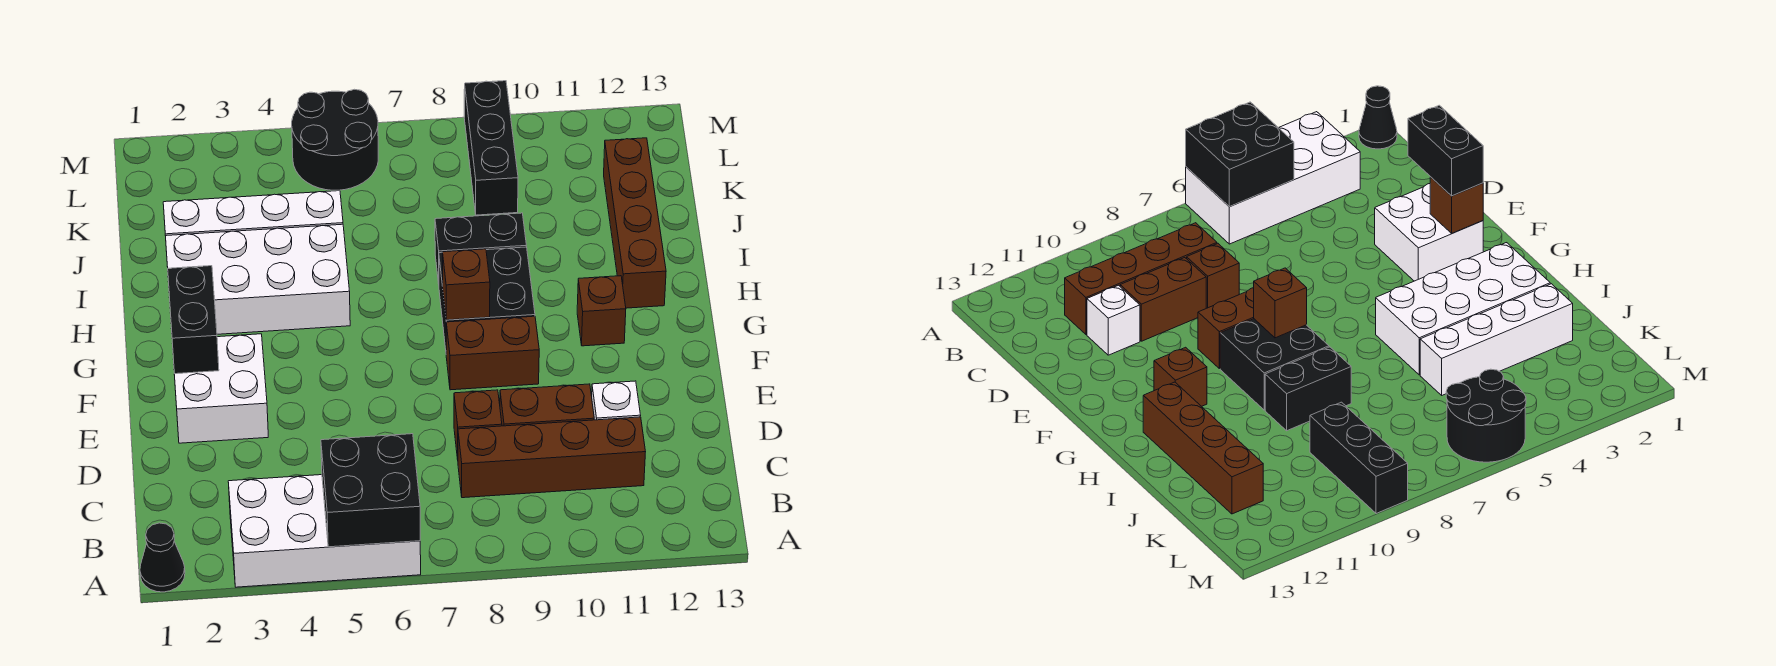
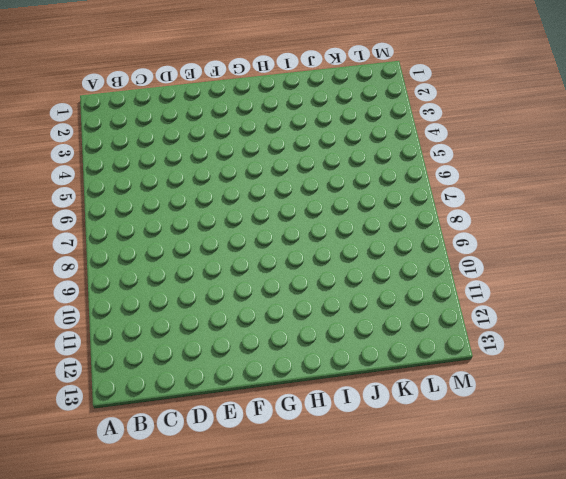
none -> black cone A1 level 1
none -> white brick A3:B6 level 1
none -> brown brick C8:C11 level 1

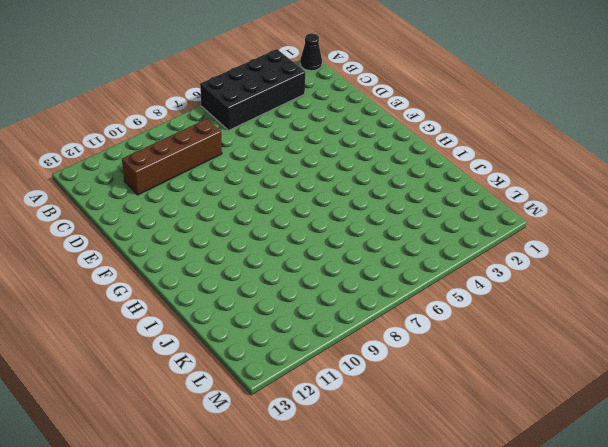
black brick A3:B6 level 1 -> white brick A3:B6 level 1
none -> brown brick D8 level 1
none -> brown brick D9:D10 level 1
none -> white brick D11 level 1

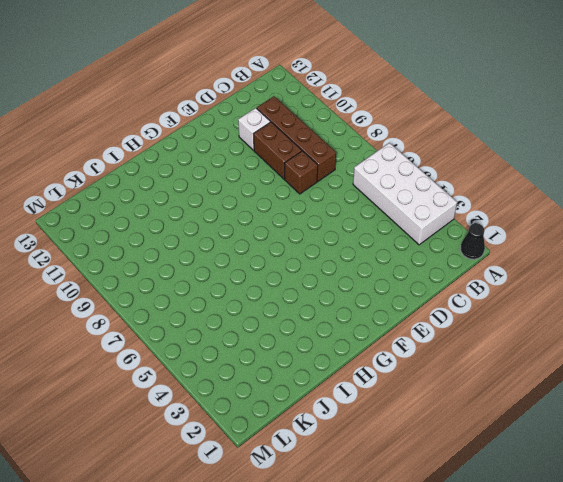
none -> white brick E2:F3 level 1
none -> brown brick F8:F9 level 1
none -> black brick G8:H9 level 1

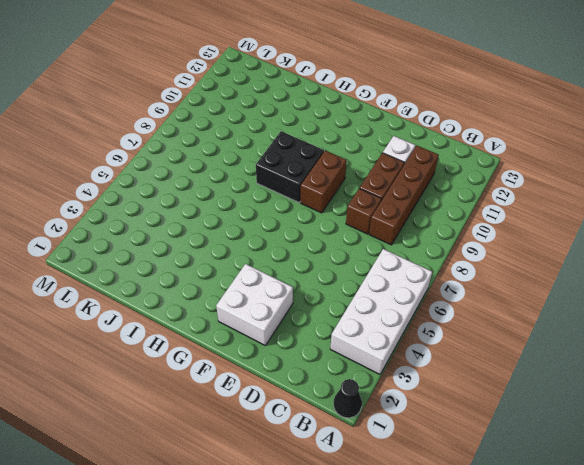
none -> brown brick G11 level 1
none -> white brick H2:I5 level 1
none -> brown brick H12:K12 level 1

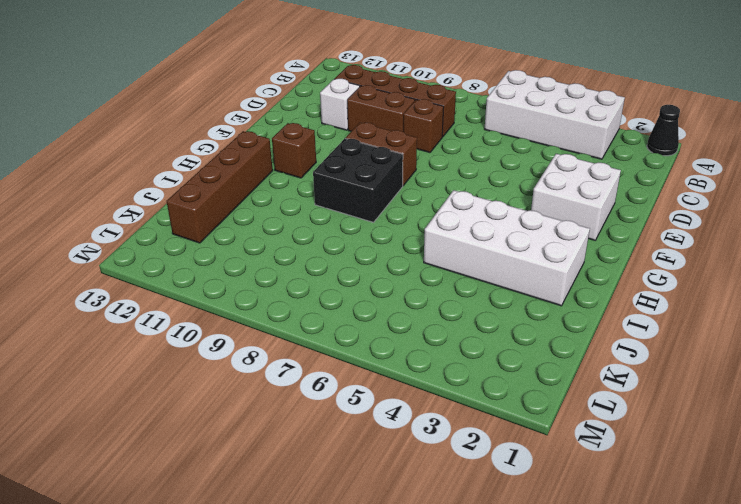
none -> black brick I8:I9 level 1
none -> white brick J2:J5 level 1
none -> black brick K9:M9 level 1

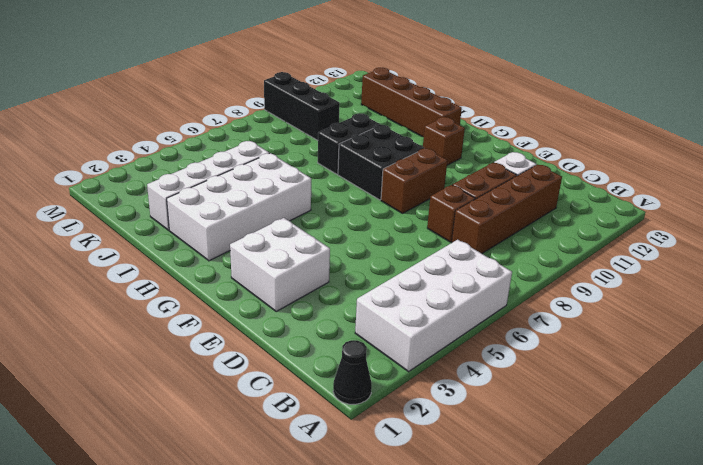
none -> black round brick L5:M6 level 1
none -> black brick A5:B6 level 2
none -> brown brick F2 level 2

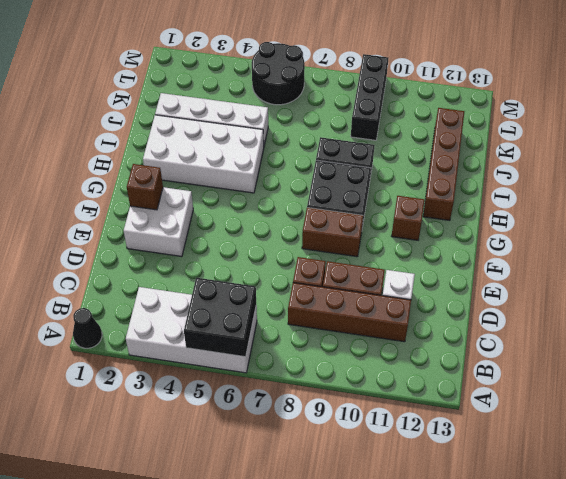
none -> brown brick G8 level 2
none -> black brick E2:F2 level 3

